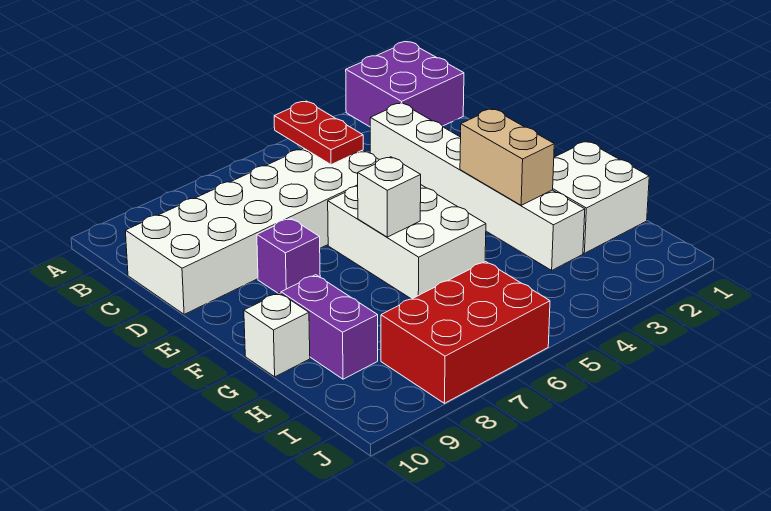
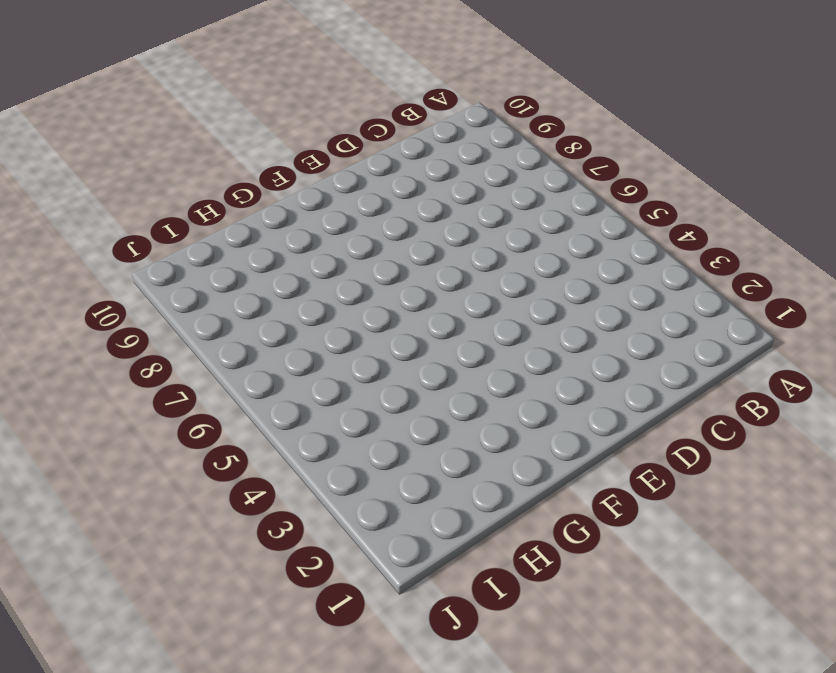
none -> purple brick A1:B2 level 1
none -> white brick C3:H3 level 1
none -> white brick C5:D10 level 1

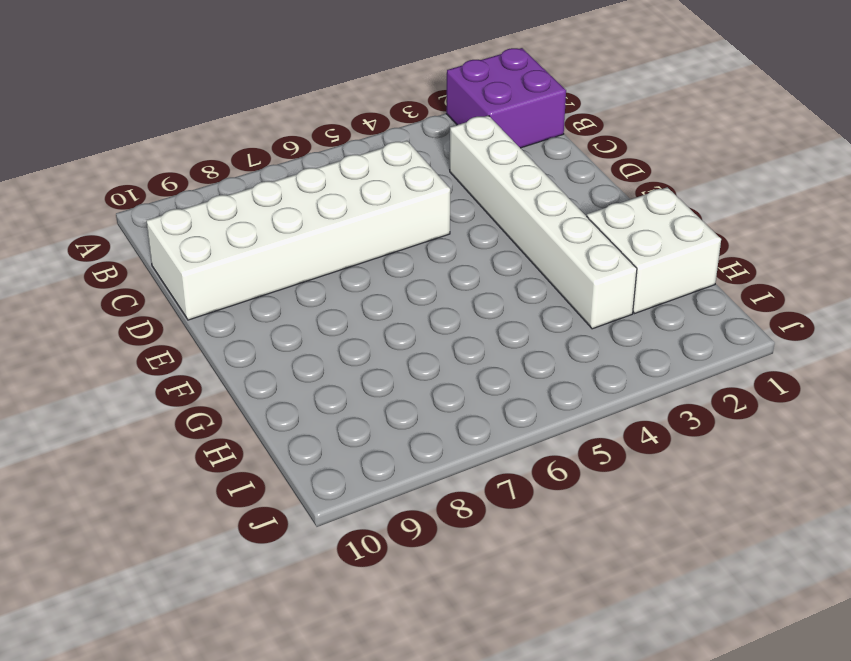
none -> white brick E5:G6 level 1
none -> purple brick E8 level 1
none -> purple brick G9:H9 level 1

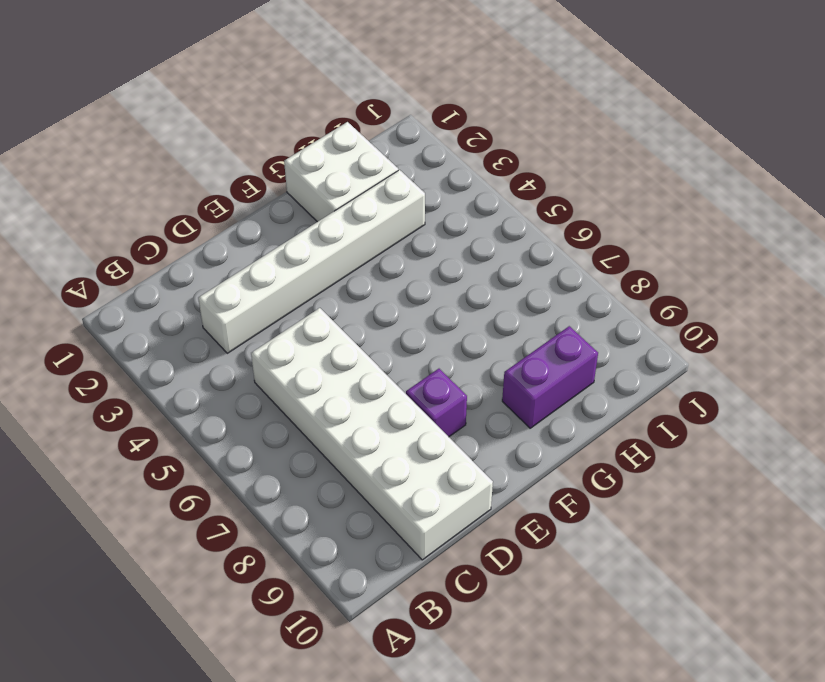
none -> purple brick A1:B2 level 1
none -> white brick E5:G6 level 1
none -> white brick G10 level 1

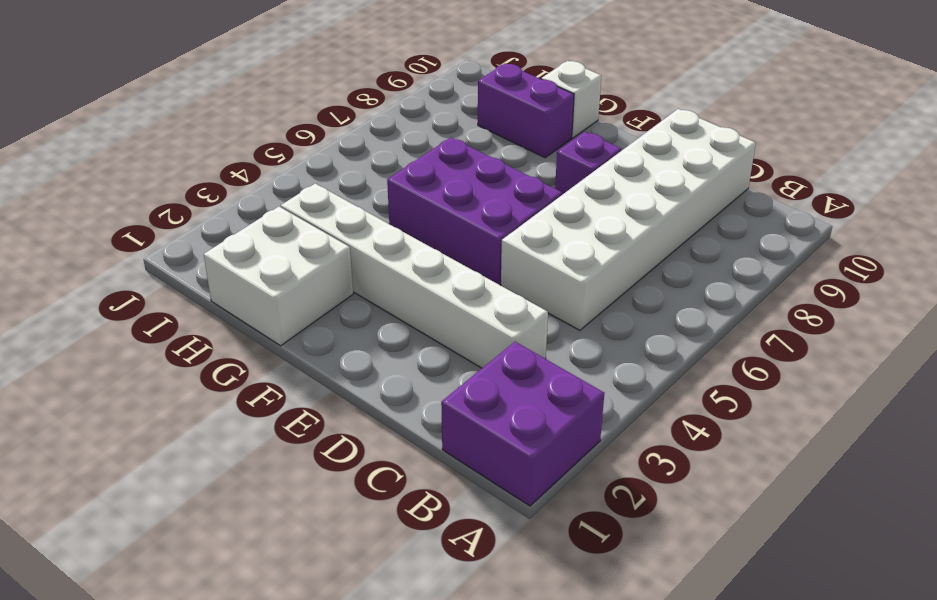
purple brick E5:G6 level 1 -> white brick E5:G6 level 1
none -> red brick I6:J8 level 1
none -> red plate B5:C5 level 2
none -> tan brick F3:G3 level 2

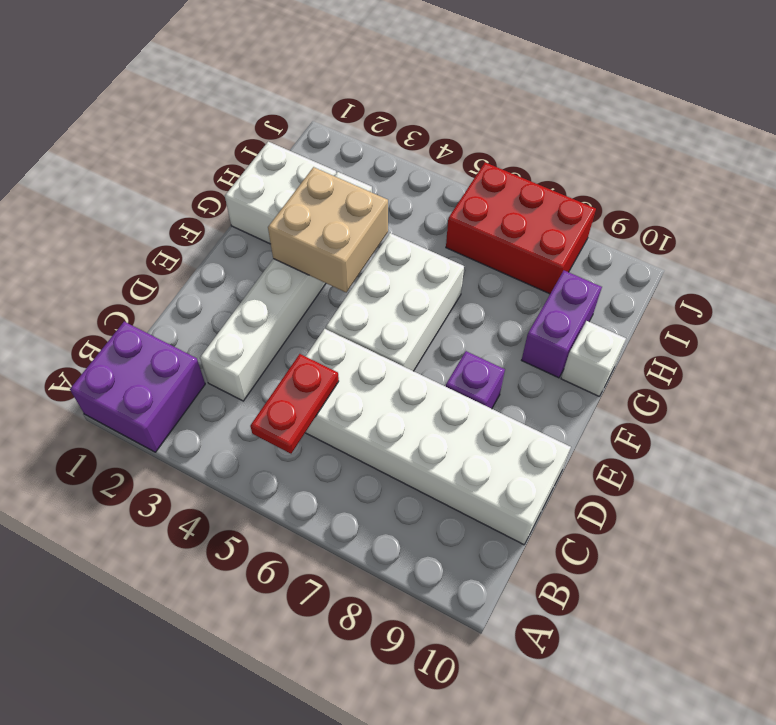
tan brick F3:G4 level 2 -> tan brick F3:G3 level 2
none -> white brick F6 level 2

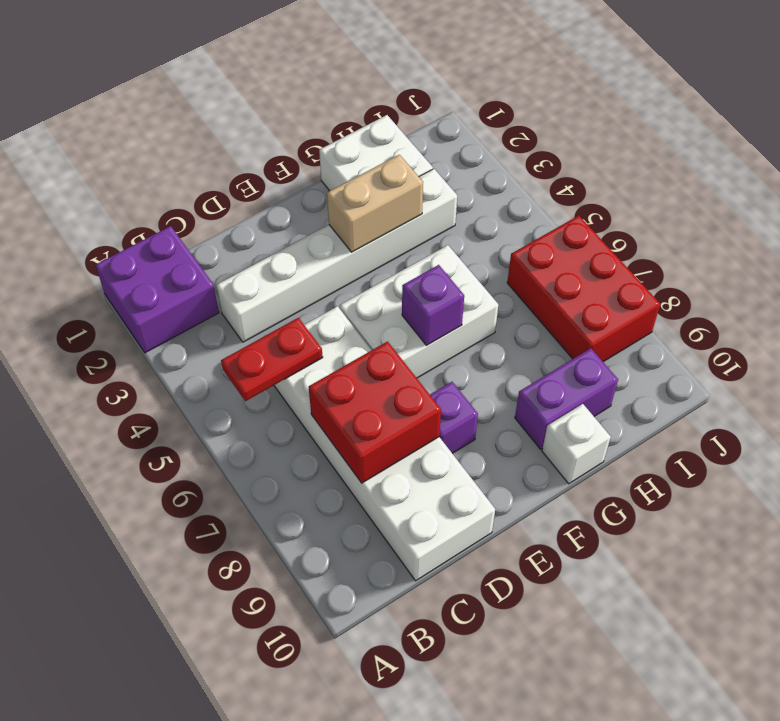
red brick C7:D8 level 2 -> none
purple brick F6 level 2 -> white brick F6 level 2

